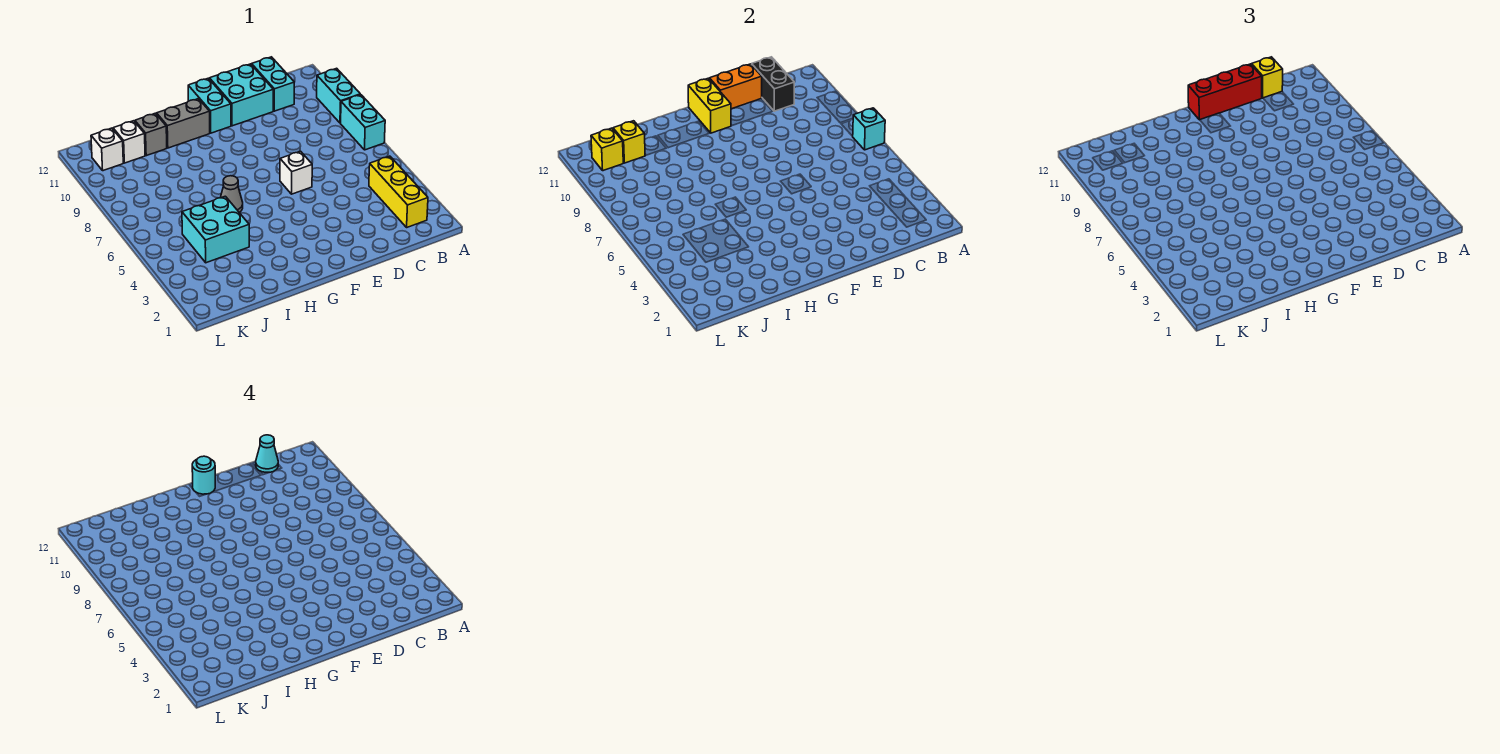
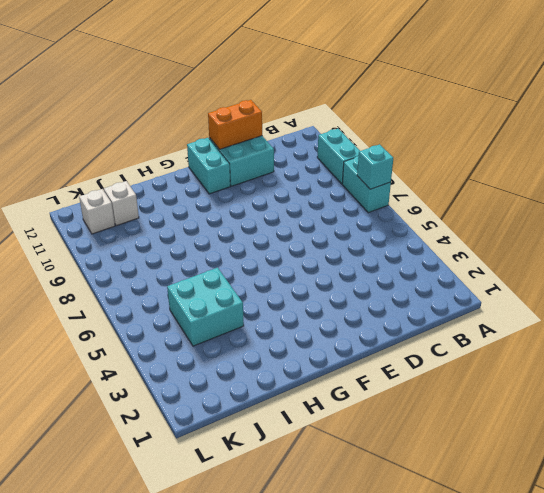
none -> yellow brick B2:B4 level 1
none -> cyan brick C11:C12 level 1
none -> white brick E6 level 1

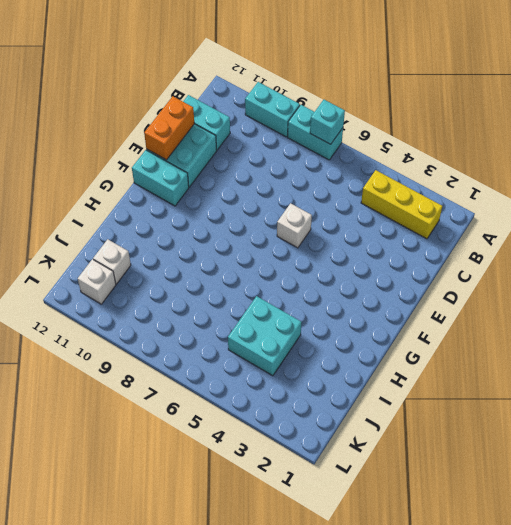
none -> grey brick G11:H11 level 1
none -> grey cone H6 level 1
none -> grey brick I11 level 1

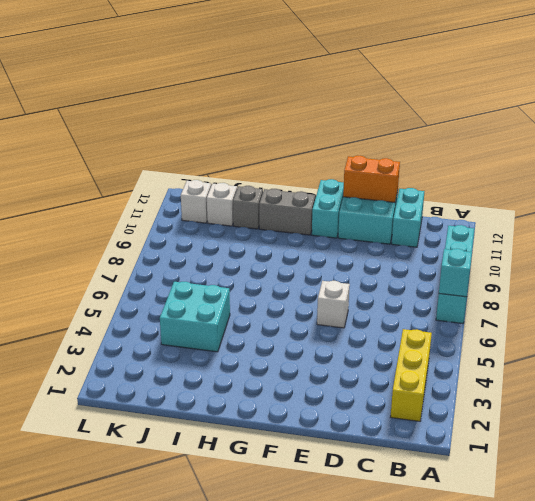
none -> grey cone H6 level 1
none -> black brick C11:C12 level 2
none -> yellow brick F11:F12 level 2

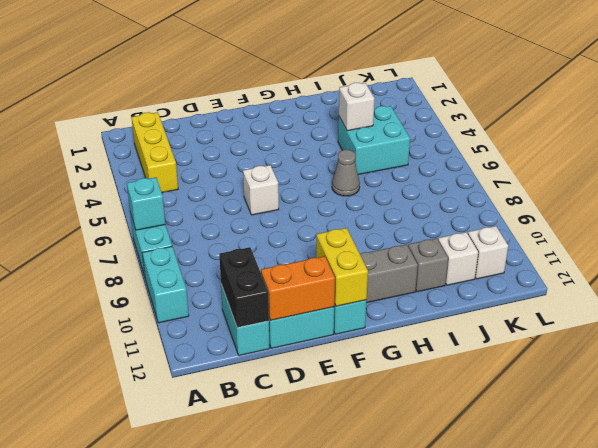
white brick I4 level 2 -> none
none -> yellow brick J11 level 2
none -> yellow brick K11 level 2
none -> yellow brick C12 level 3

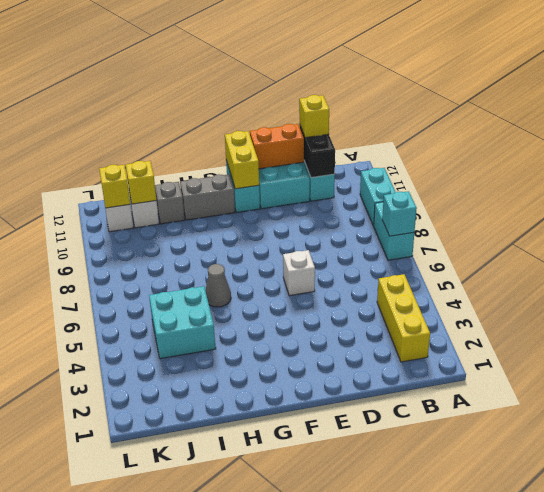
none -> red brick D12:F12 level 3
none -> cyan cone C12 level 4
none -> cyan round brick F12 level 4

